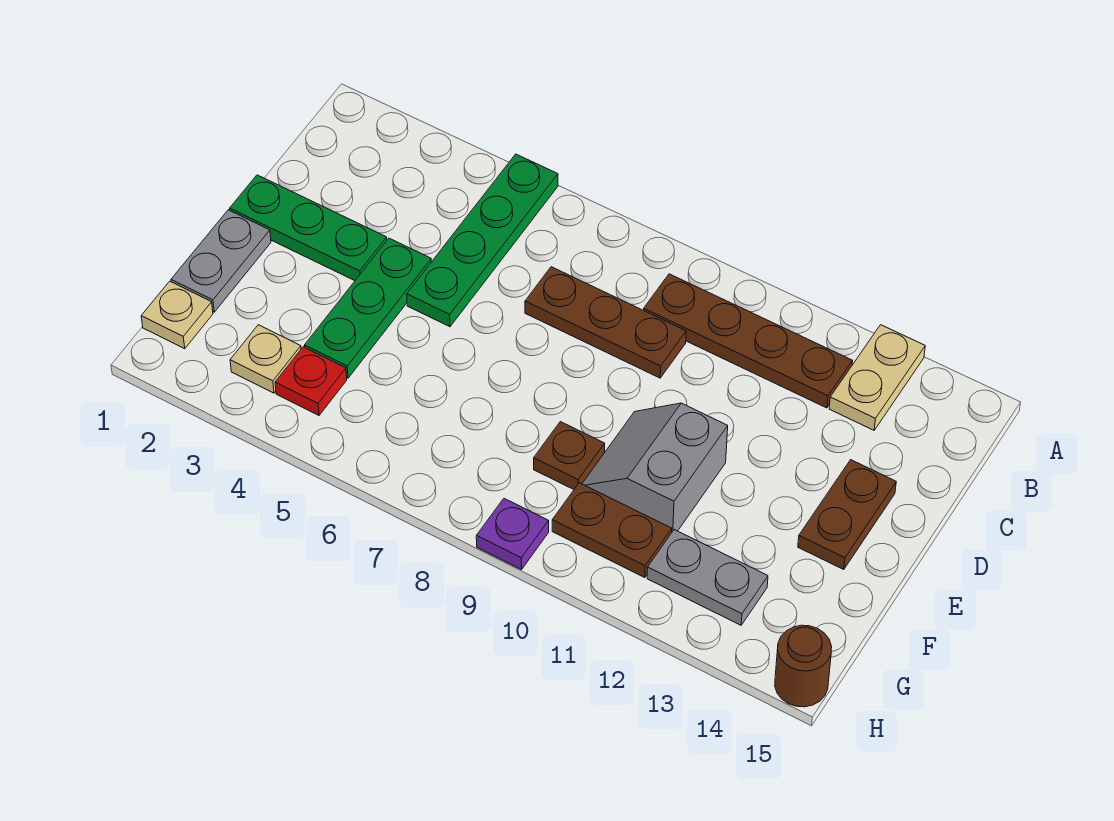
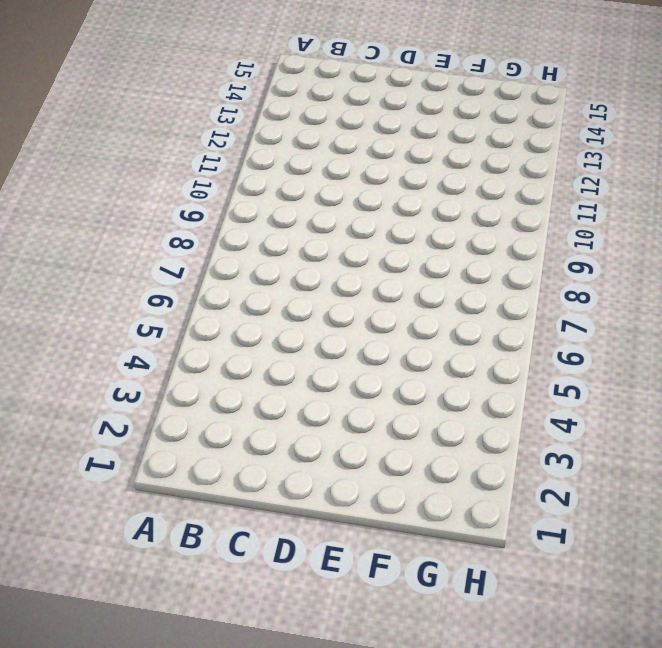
none -> green plate A5:D5 level 1
none -> tan plate A13:B13 level 1
none -> brown plate B9:B12 level 1

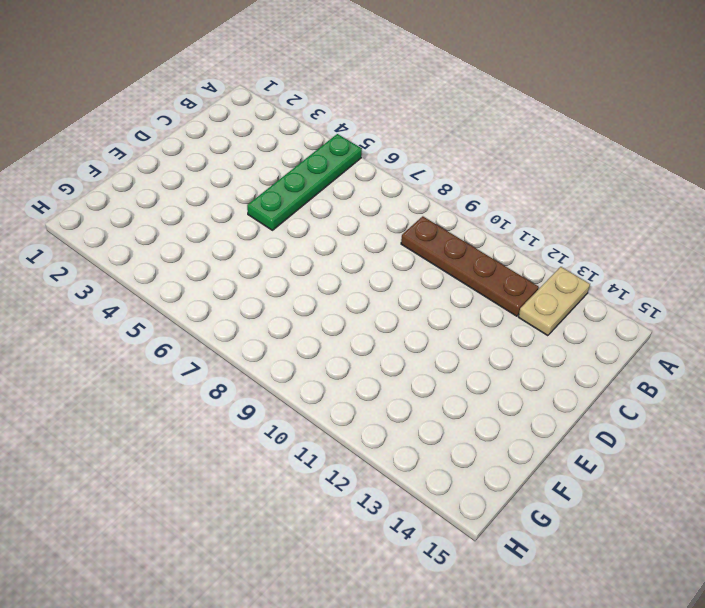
none -> brown plate C7:C9 level 1
none -> green plate D1:D3 level 1
none -> green plate D4:F4 level 1

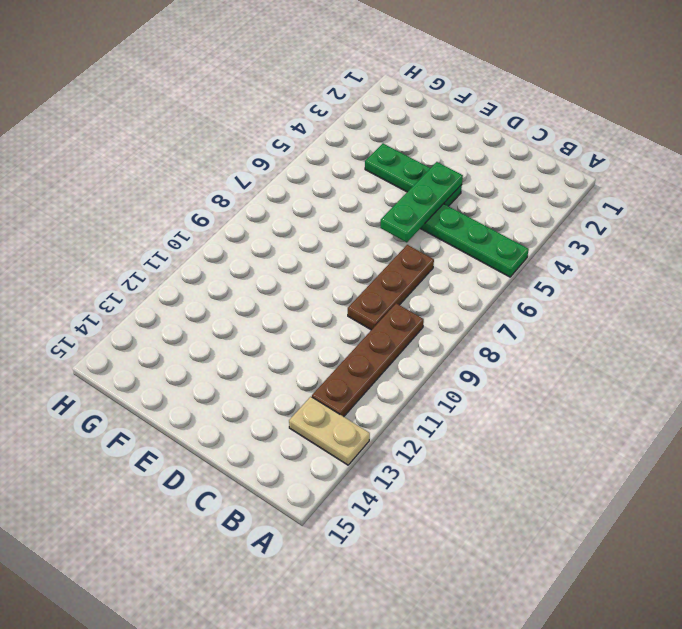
green plate D4:D6 level 2 -> green plate D1:D3 level 1
none -> brown plate D14:E14 level 1
none -> grey plate E1:F1 level 1
none -> grey slope E10:F11 level 1 top 11

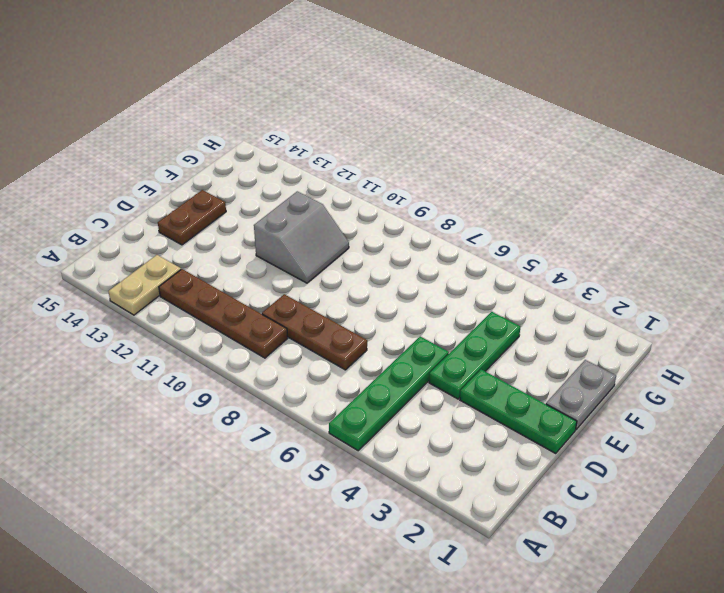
none -> brown plate F9 level 1
none -> tan plate G1 level 1
none -> tan plate G3 level 1

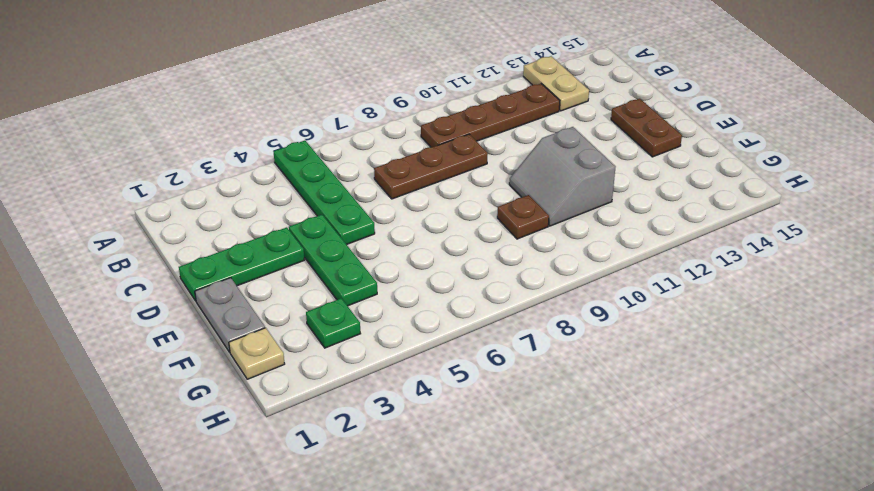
green plate G3 level 1 -> tan plate G3 level 1
none -> red plate G4 level 1
none -> brown plate G10:G11 level 1
none -> grey plate G12:G13 level 1

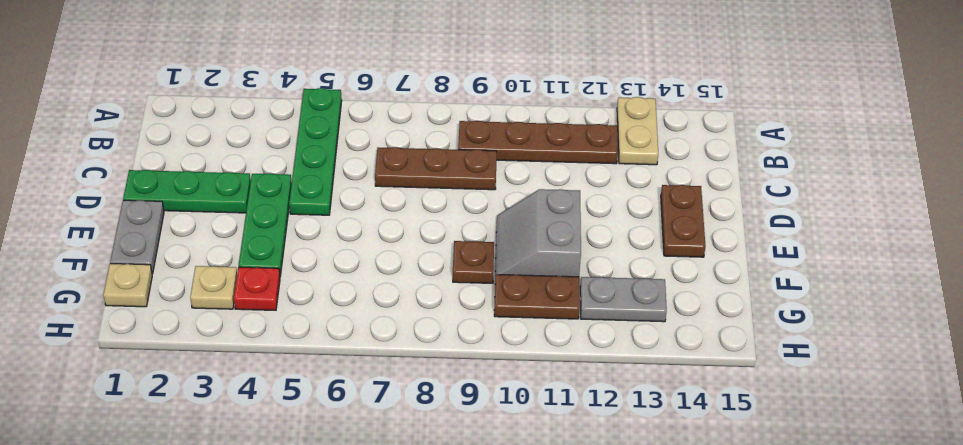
none -> purple plate H9 level 1
none -> brown round brick H15 level 1

